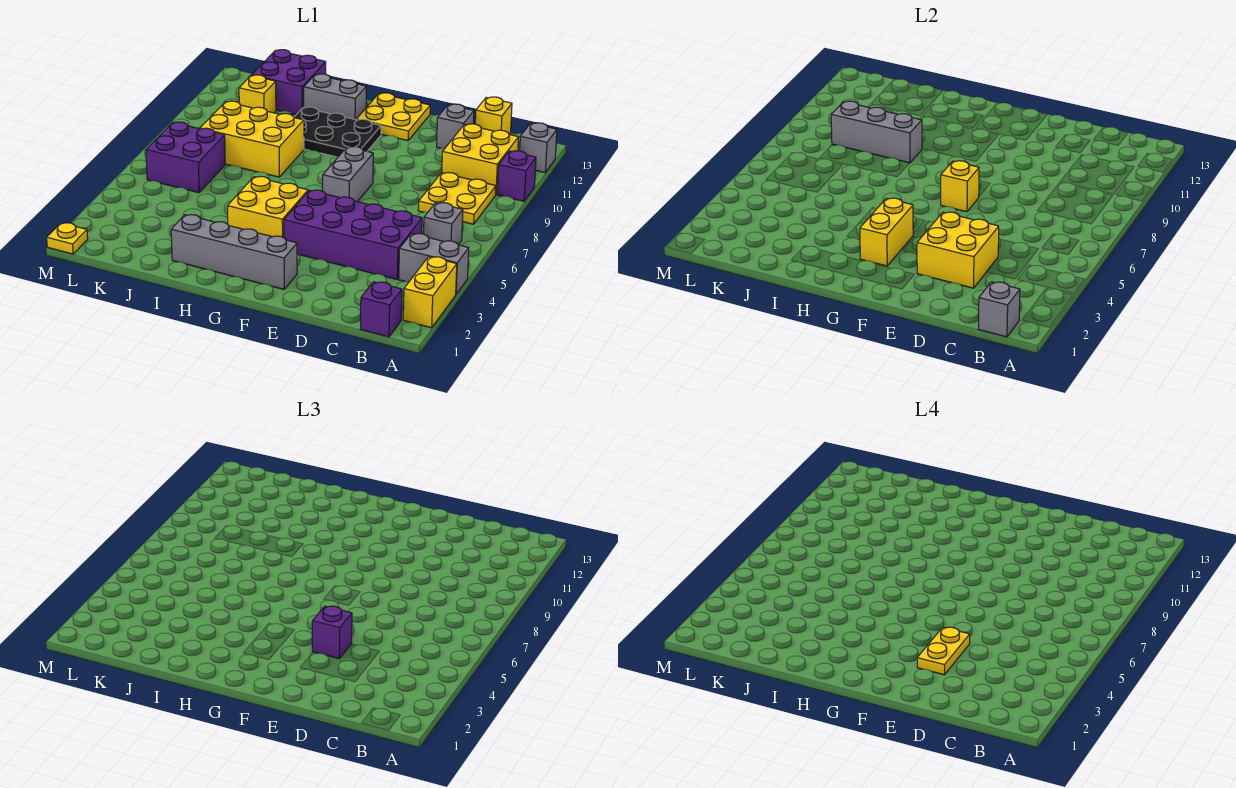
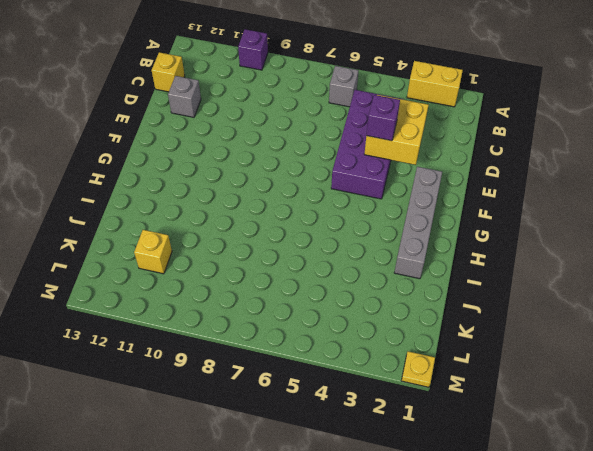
none -> grey brick A4:B4 level 1
none -> grey brick A12 level 1
none -> purple brick B1 level 1

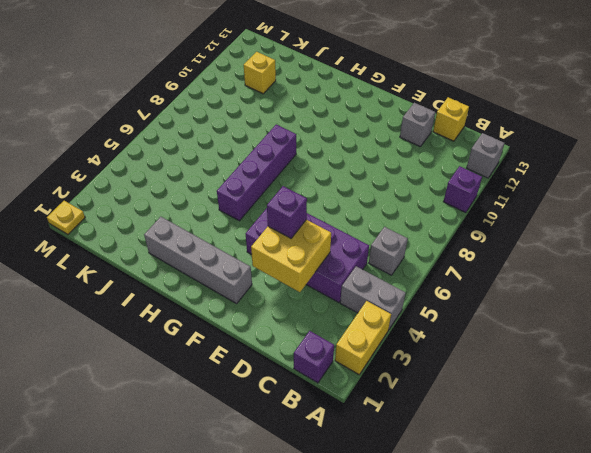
purple brick H5:H8 level 1 -> yellow brick G4:H5 level 1
none -> yellow plate B8:C9 level 1
none -> yellow brick B10:C11 level 1
none -> grey brick F7:F8 level 1

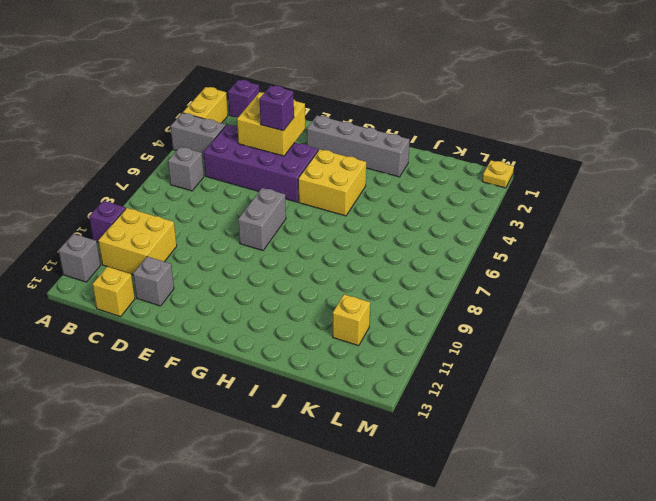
none -> yellow plate B8:C9 level 1
none -> yellow plate F12:G13 level 1
none -> black plate G10:I11 level 1

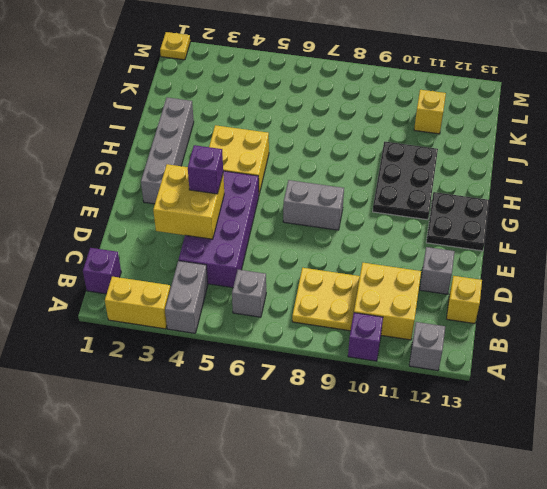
black plate F12:G13 level 1 -> yellow plate F12:G13 level 1
none -> grey brick H12:I12 level 1
none -> yellow brick I8:K9 level 1
none -> purple brick J12:K13 level 1

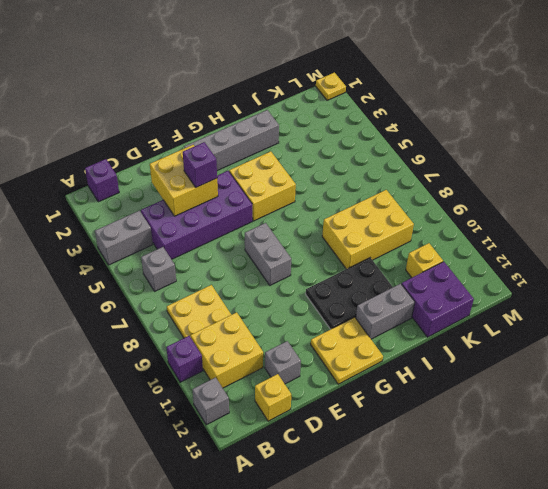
none -> yellow brick A2:A3 level 1
none -> purple brick K6:L7 level 1
none -> grey brick B1 level 2

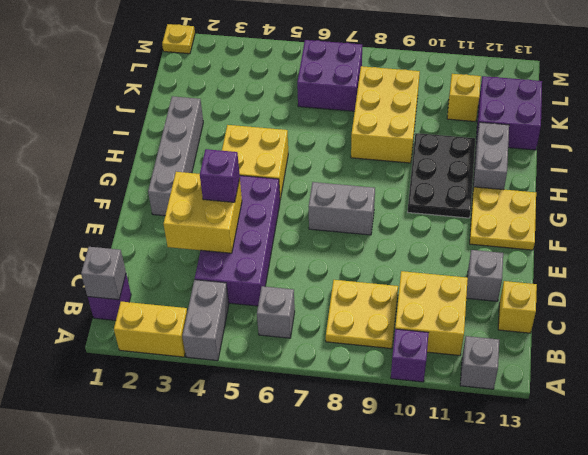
none -> yellow brick F7 level 2
none -> yellow brick G3:G4 level 2
none -> grey brick I9:K9 level 2

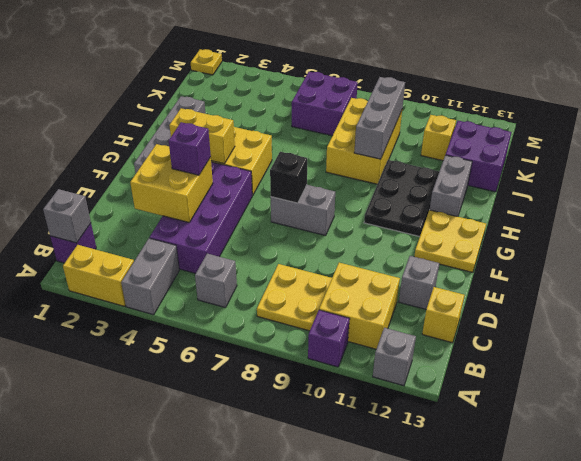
black brick F7 level 2 -> yellow brick F7 level 2
none -> yellow plate E3:E4 level 4

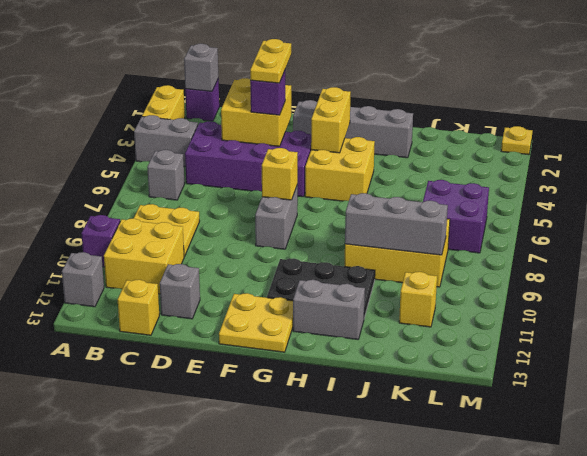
none -> purple brick J12:K13 level 1

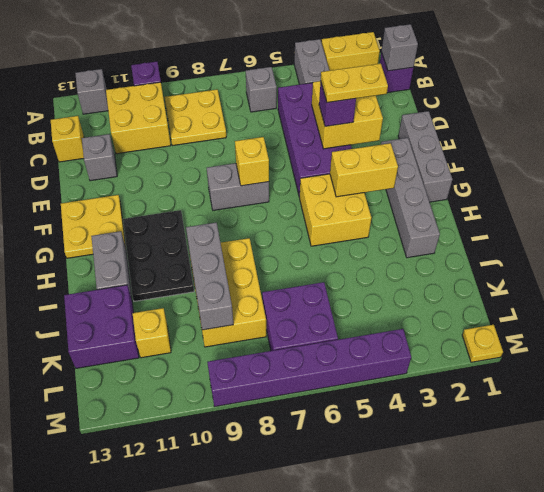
grey brick E1:G1 level 1 -> none
purple brick M4:M9 level 1 -> none

